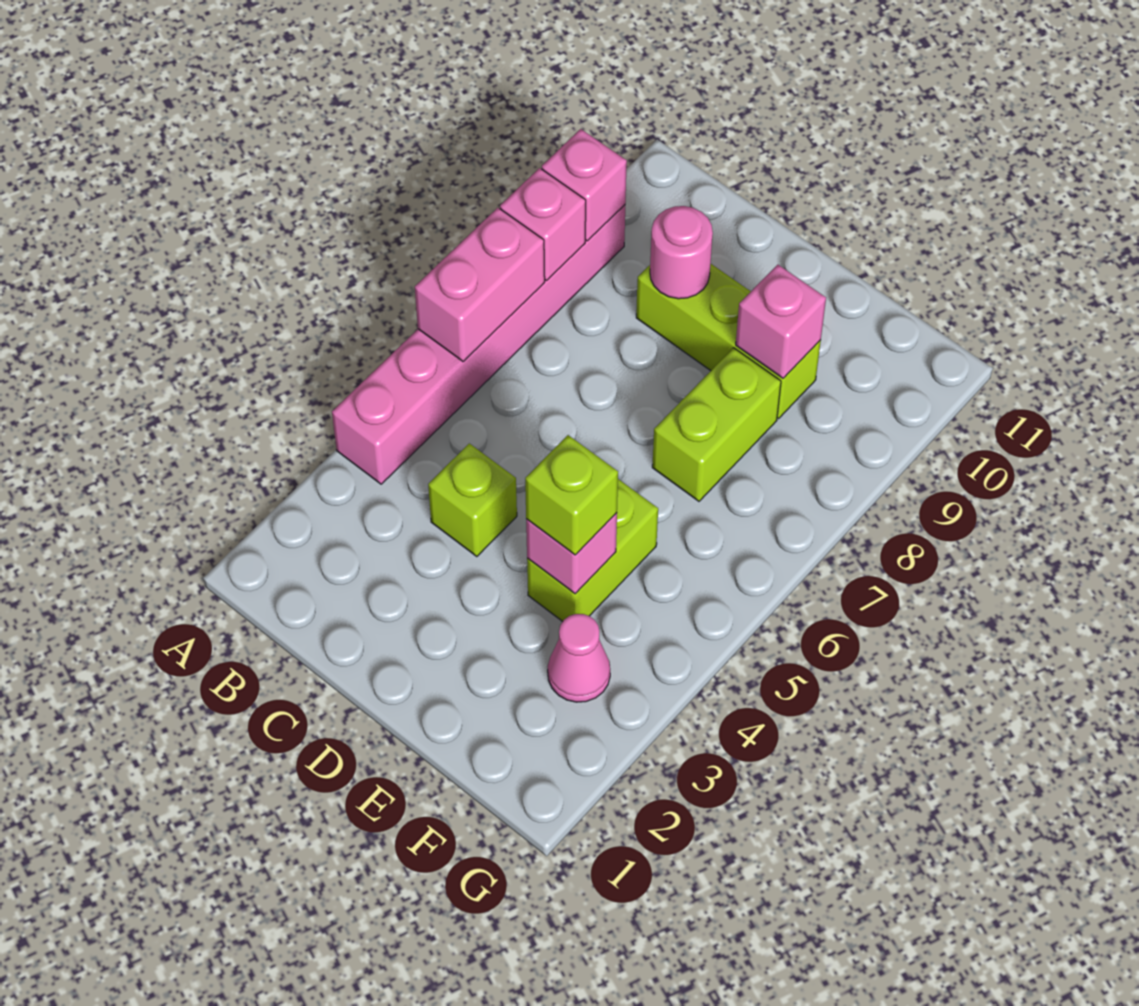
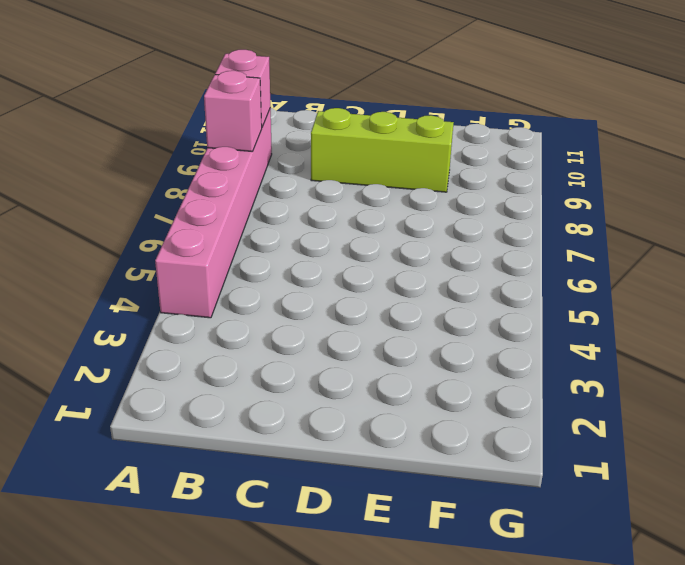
none -> lime brick C4 level 1
none -> lime brick E4:E5 level 1
none -> lime brick E7:E8 level 1

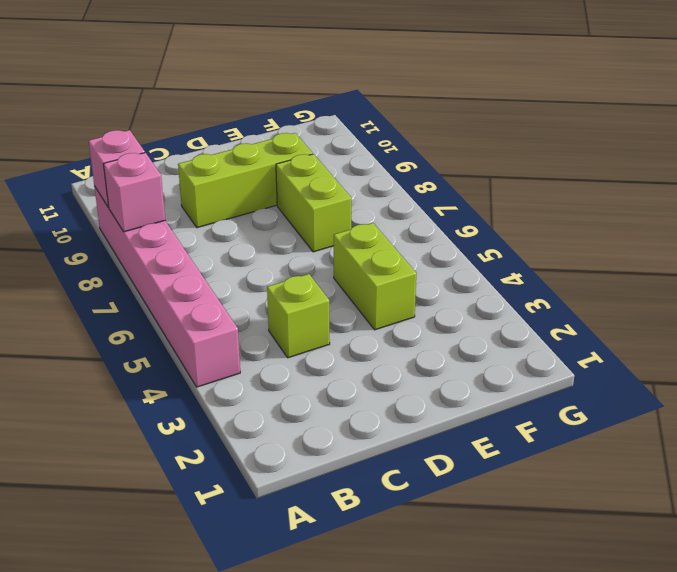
none -> pink cone F3 level 1
none -> pink brick A6:A7 level 2
none -> pink round brick C9 level 2

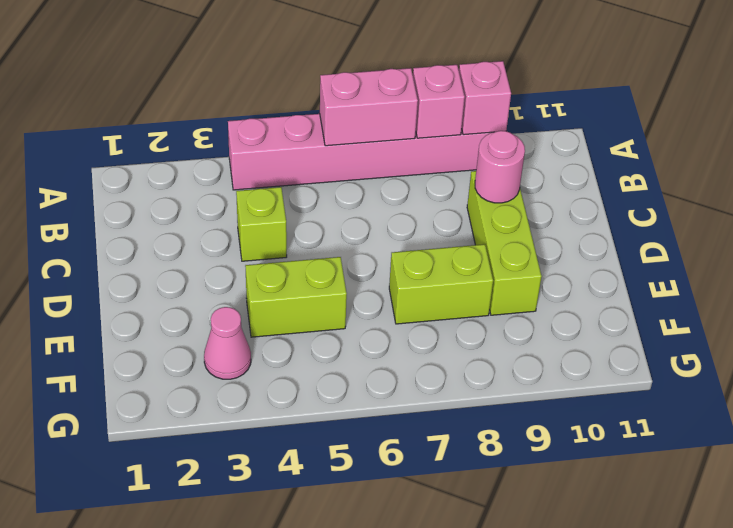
none -> pink brick E4 level 2
none -> pink brick E9 level 2
none -> lime brick E4 level 3

